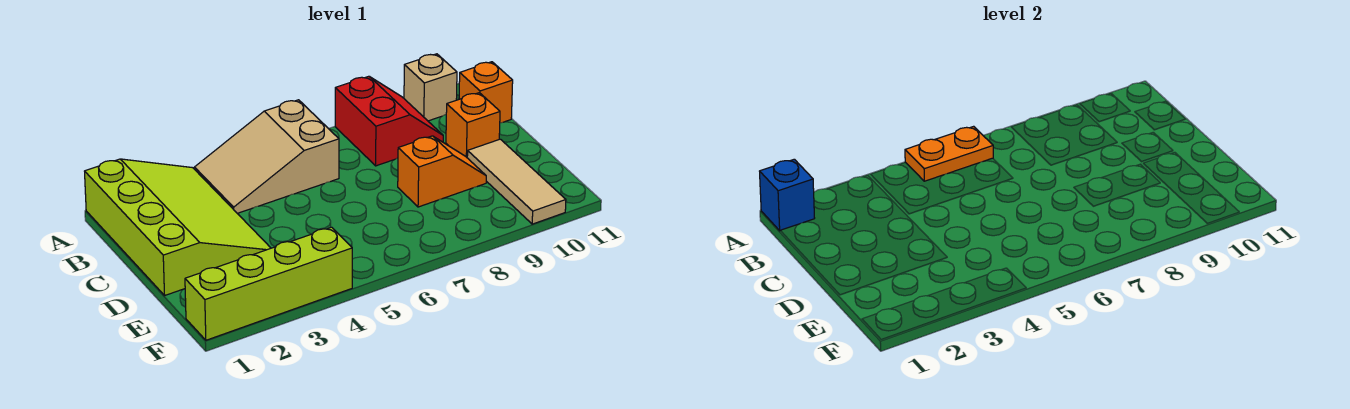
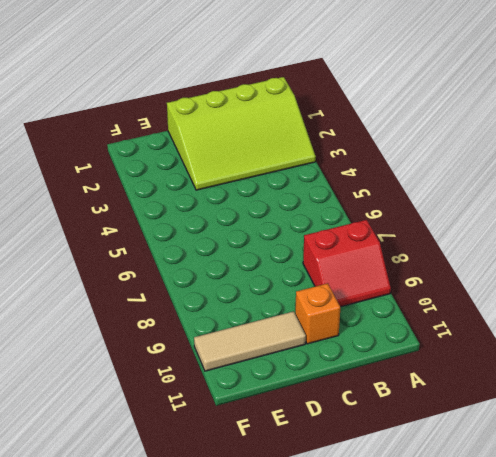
none -> tan slope A4:B6 level 1 top 6
none -> tan brick A10 level 1

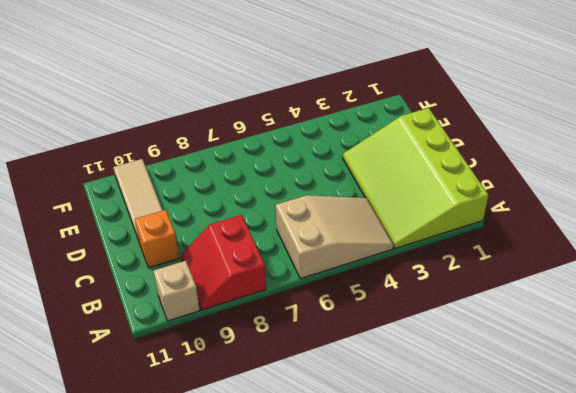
none -> orange brick B11 level 1
none -> orange slope D8:D9 level 1 top 8

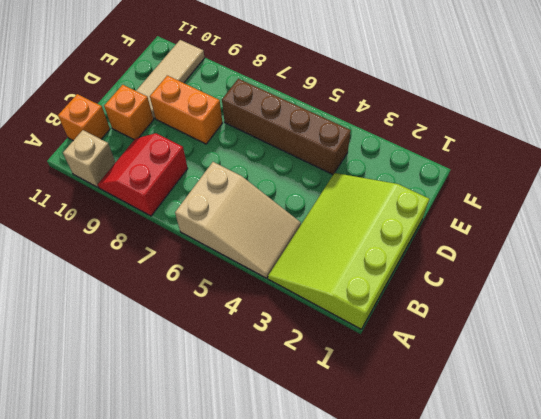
orange brick D8:D9 level 1 -> orange slope D8:D9 level 1 top 8
brown brick E4:E7 level 1 -> none
none -> lime brick F1:F4 level 1
none -> blue brick A1 level 2

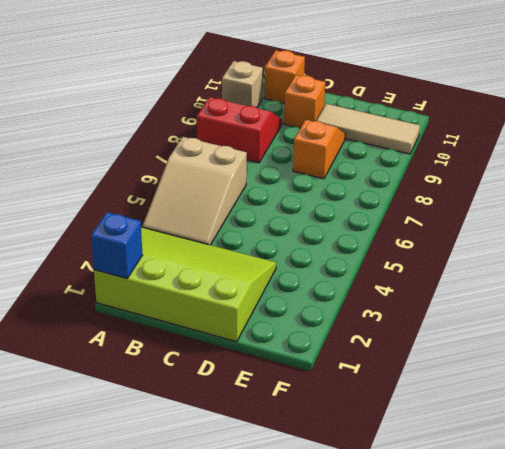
none -> lime brick F1:F4 level 1
none -> orange plate A5:A6 level 2

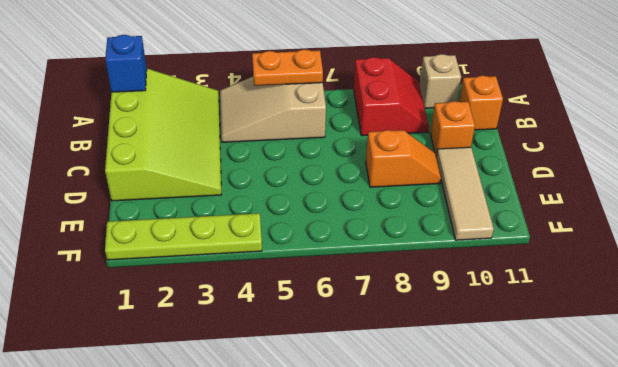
lime plate F1:F4 level 1 -> lime brick F1:F4 level 1

